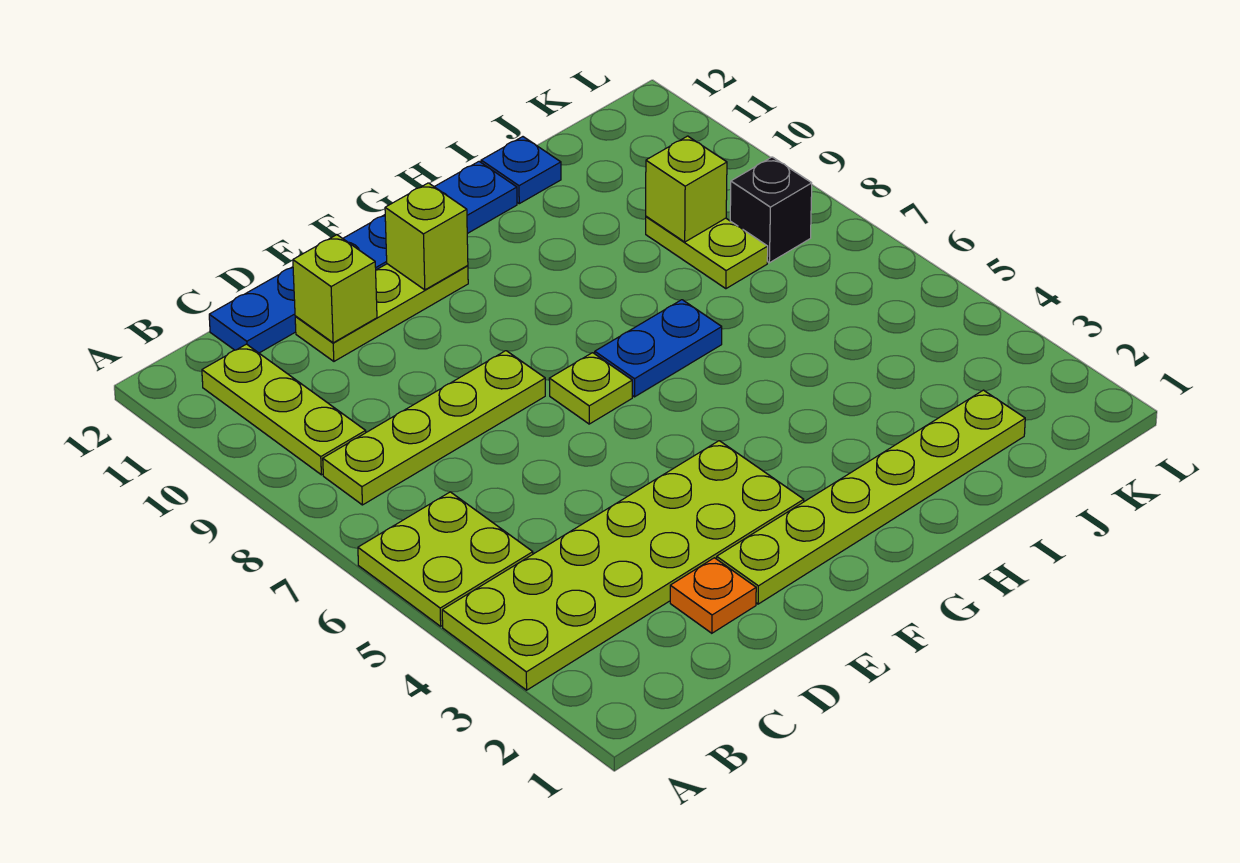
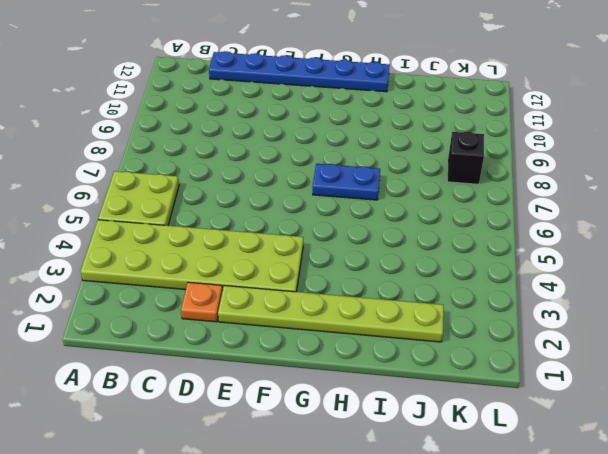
none -> lime plate B8:E8 level 1
none -> lime plate B9:B11 level 1
none -> lime plate D11:F11 level 1

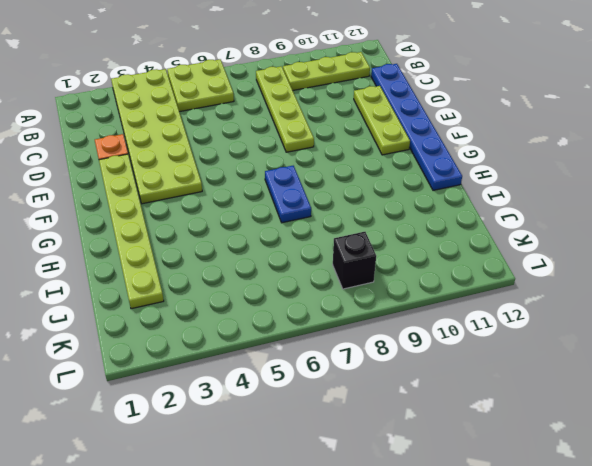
none -> lime plate F7 level 1
none -> blue plate I12 level 1
none -> lime plate J8:J9 level 1

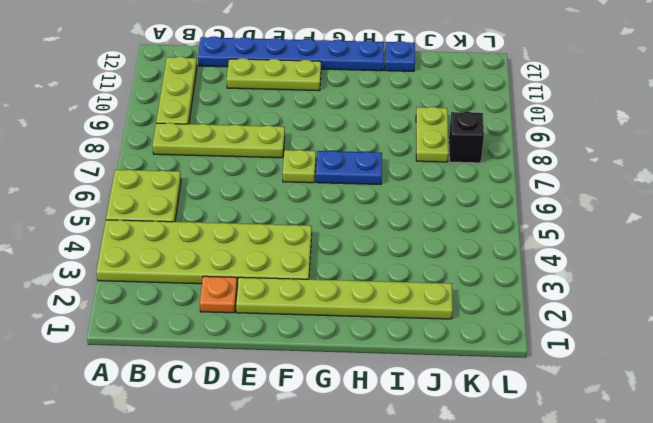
none -> lime brick D11 level 2
none -> lime brick F11 level 2
none -> lime brick J9 level 2

